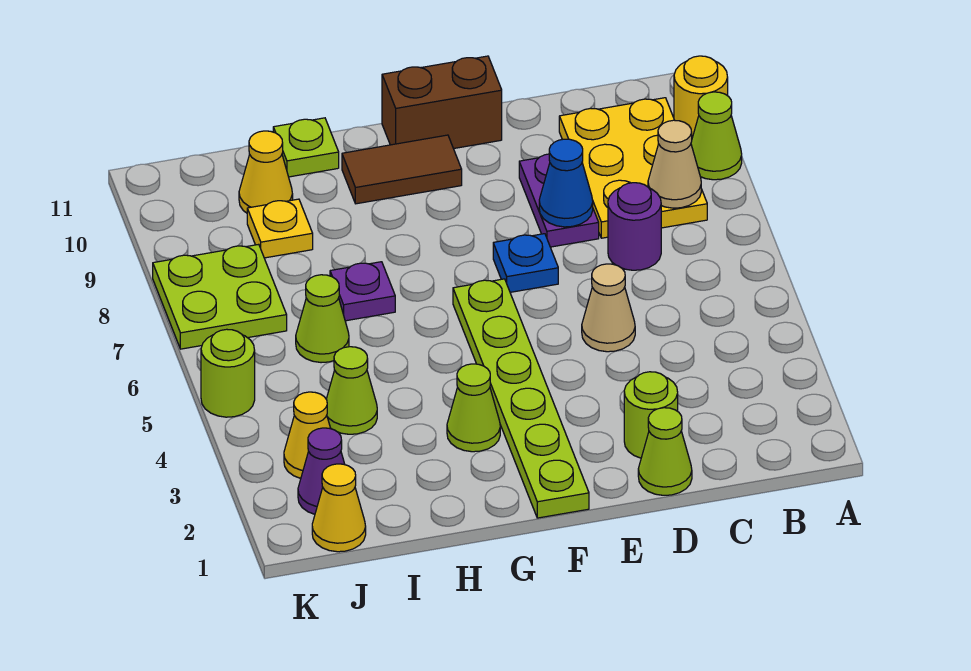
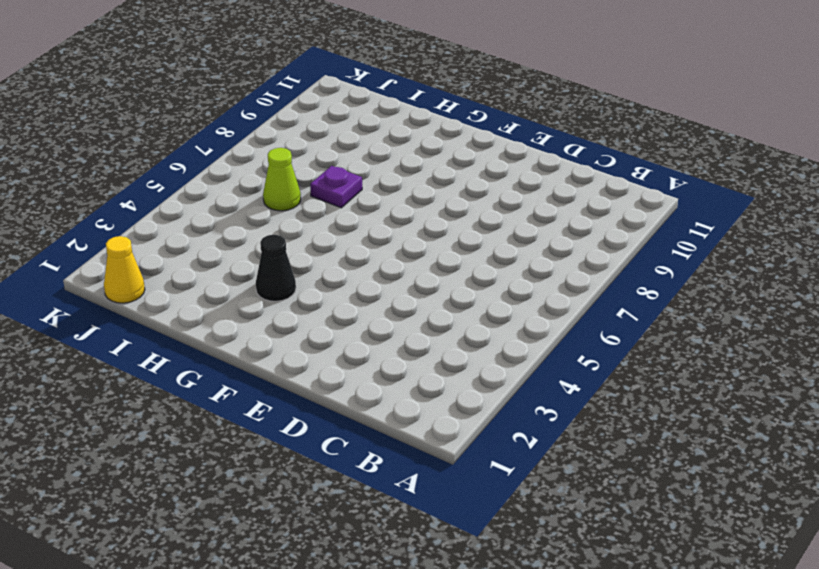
black cone G3 level 1 -> lime cone G3 level 1
none -> lime cone A9 level 1
none -> yellow round brick A10 level 1
none -> yellow plate B8:C10 level 1

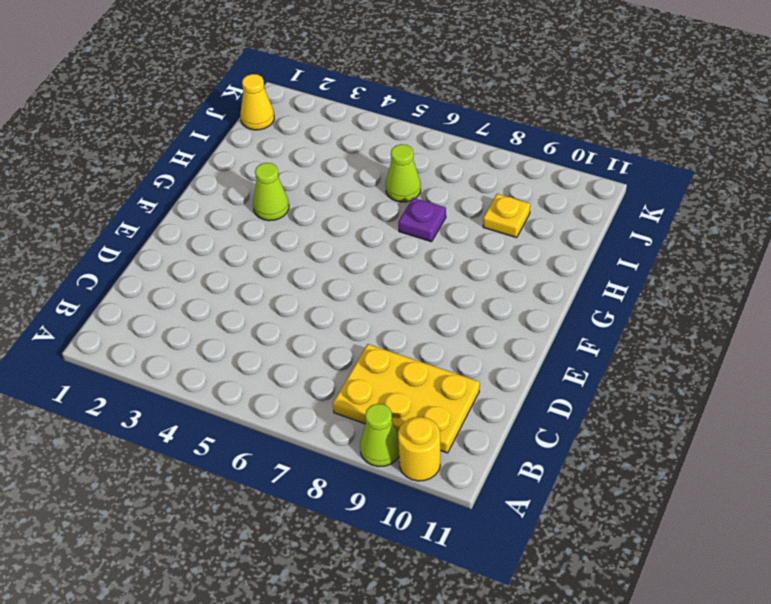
none -> purple round brick C7 level 1
none -> lime cone D1 level 1
none -> lime round brick D2 level 1

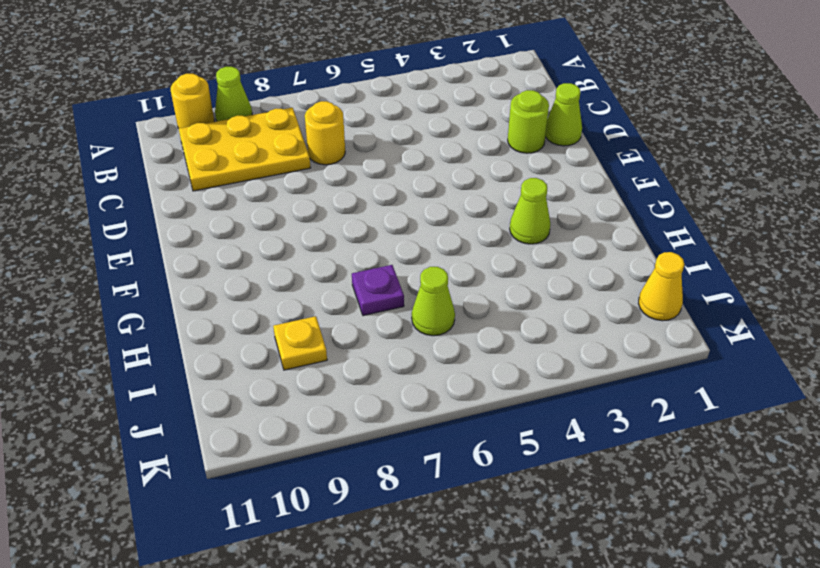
yellow round brick C7 level 1 -> purple round brick C7 level 1
none -> tan cone D5 level 1
none -> purple plate D8:D9 level 1
none -> blue plate E7 level 1

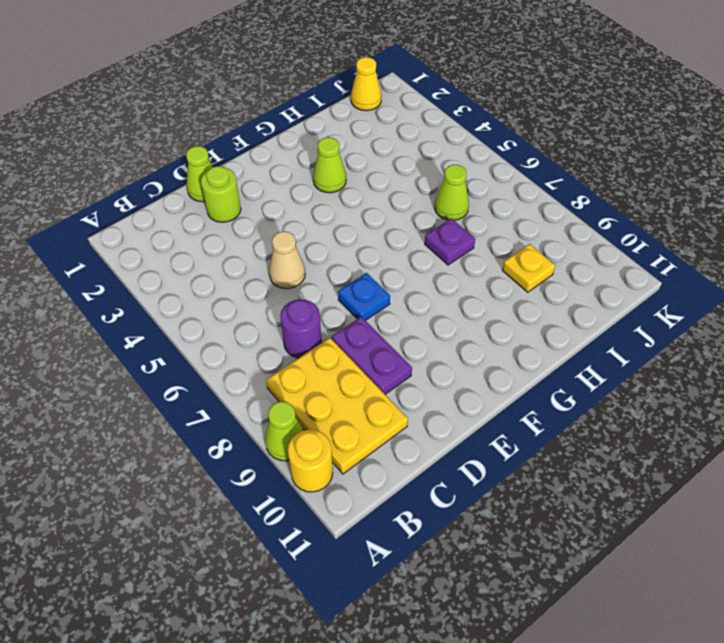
none -> brown brick E11:F11 level 1
none -> lime plate F1:F6 level 1
none -> brown tile F10:G10 level 1

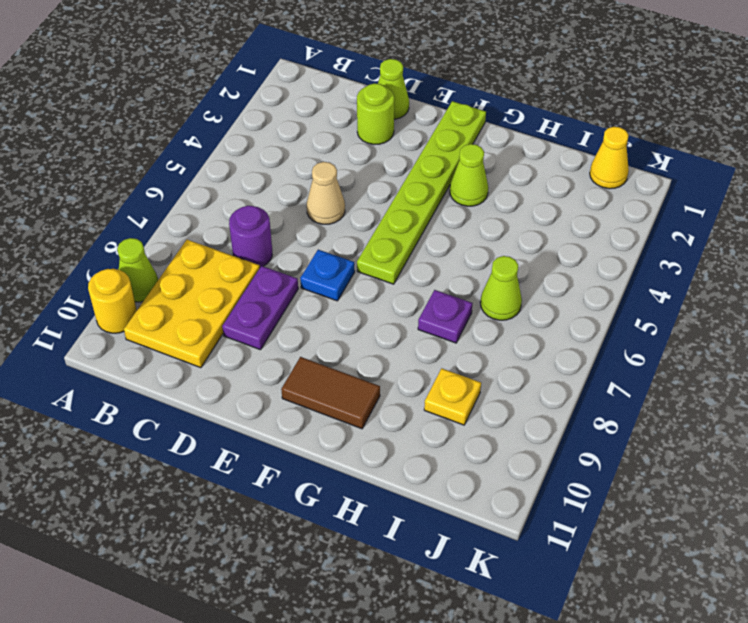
none -> brown brick E11:F11 level 1
none -> lime plate H11 level 1
none -> lime cone I4 level 1

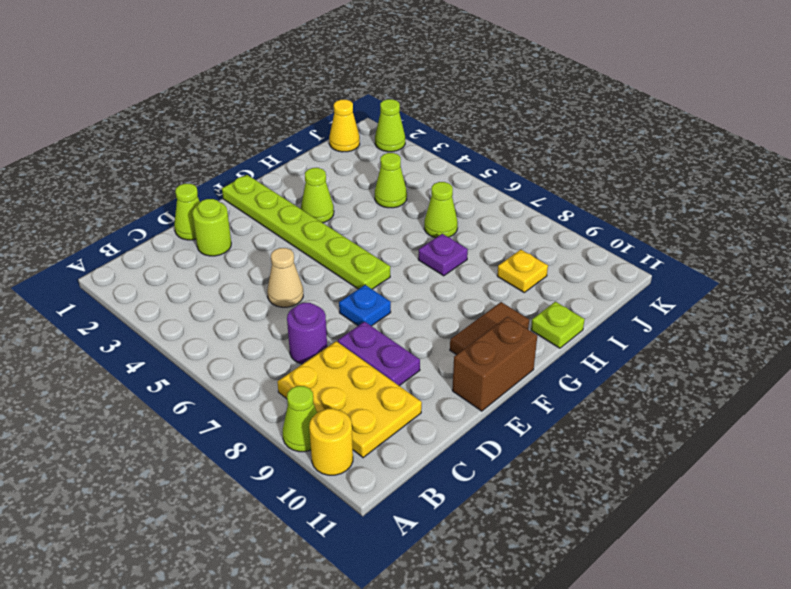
lime cone K2 level 1 -> none
none -> yellow cone I10 level 1
none -> purple cone J2 level 1
none -> yellow cone J3 level 1

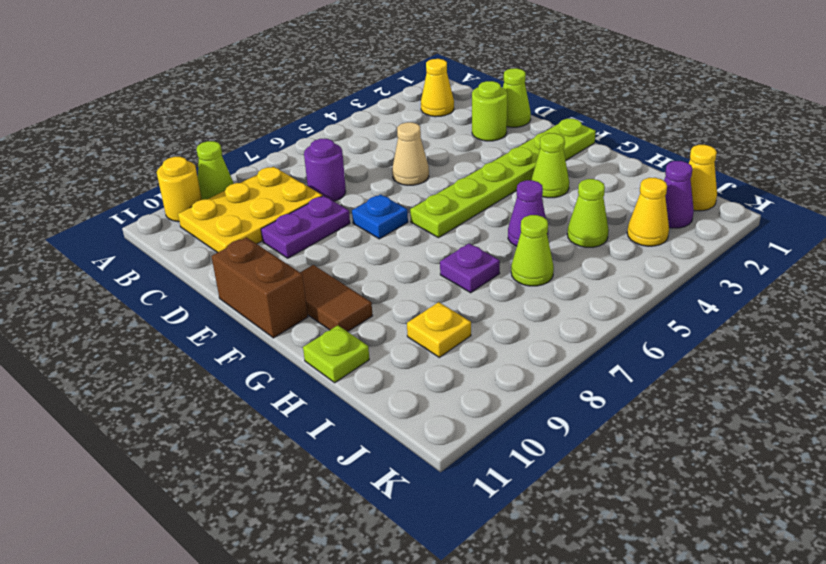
yellow cone B2 level 1 -> yellow cone I10 level 1
purple cone H5 level 1 -> none
none -> lime plate J7:K8 level 1
none -> lime round brick K5 level 1
none -> tan cone B8 level 2

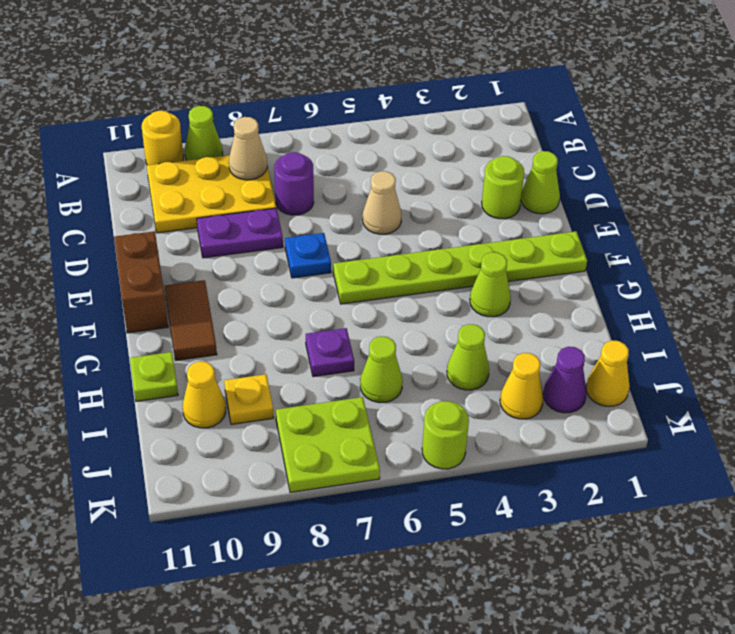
none -> blue cone D8 level 2

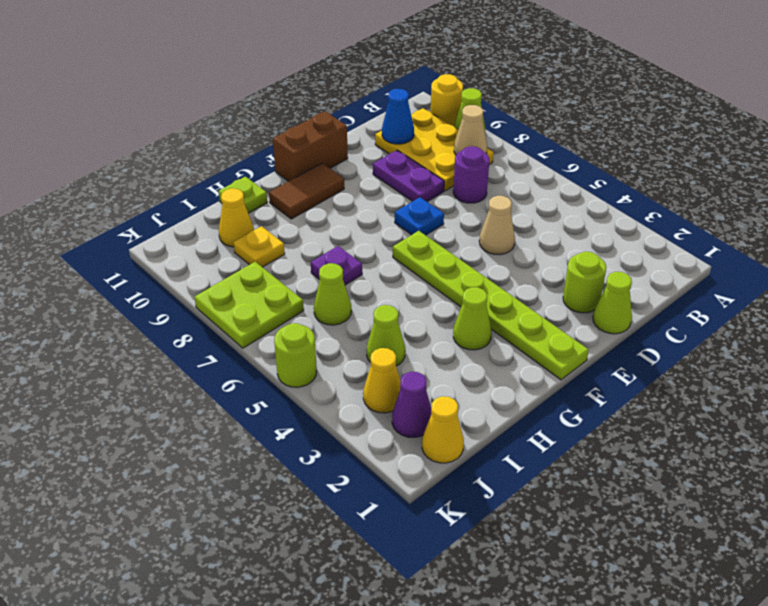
blue cone C10 level 2 -> blue cone D8 level 2

